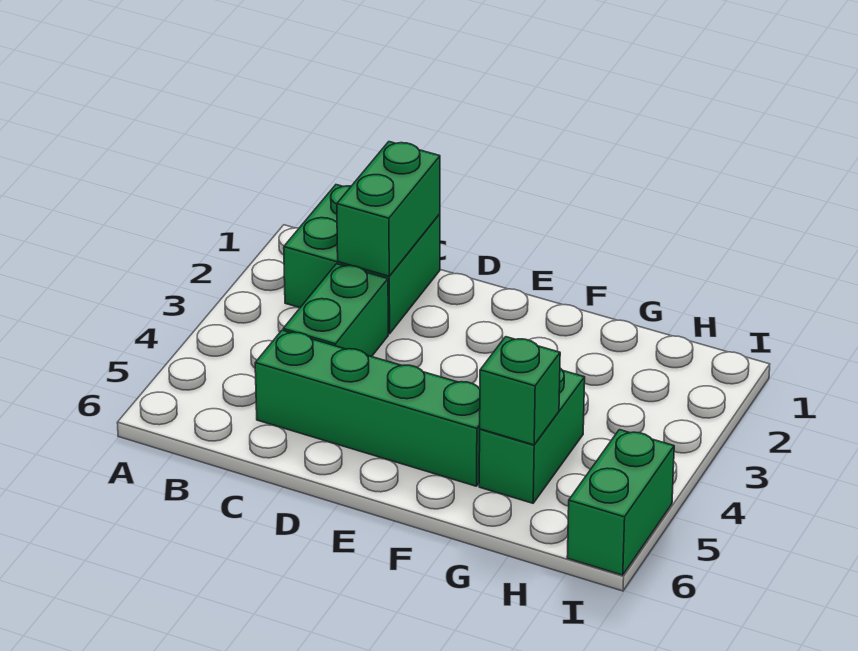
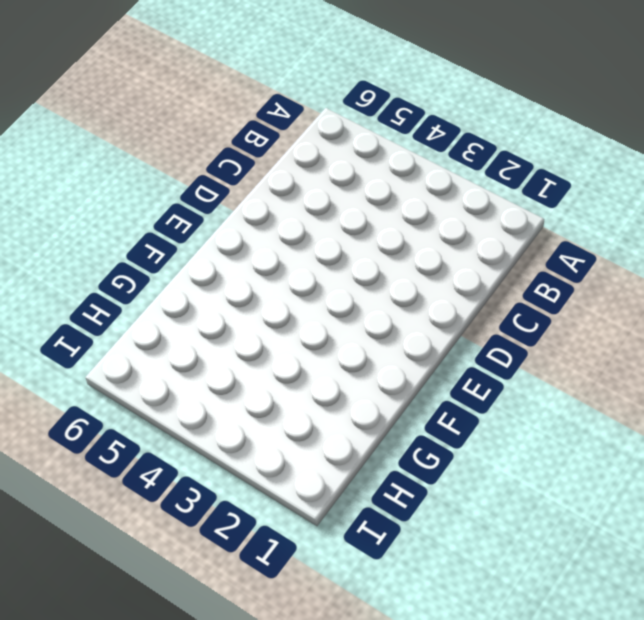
none -> green brick B1:C2 level 1
none -> green brick C3:C4 level 1

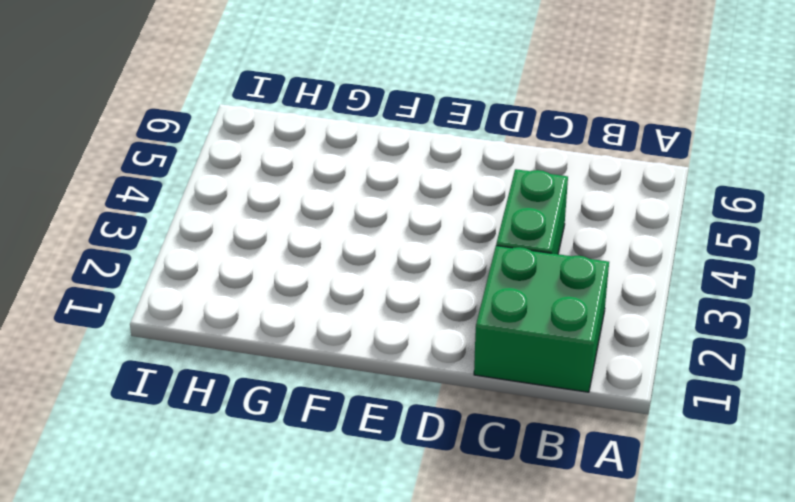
none -> green brick C5:F5 level 1
none -> green brick G4:G5 level 1

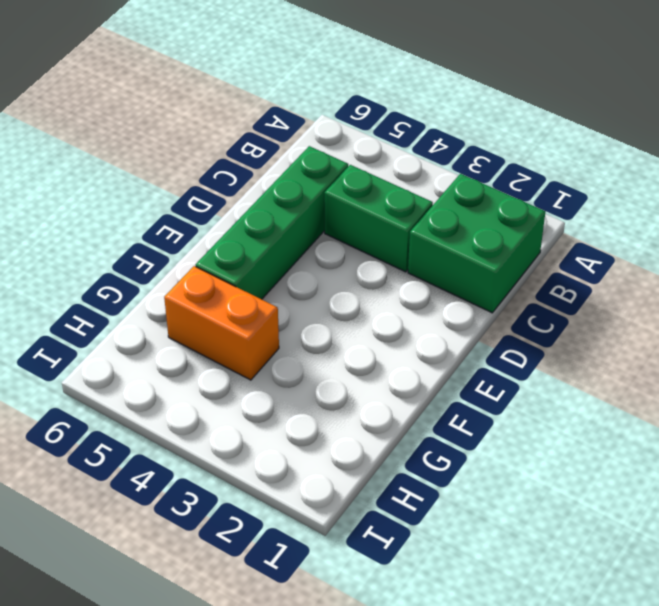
orange brick G4:G5 level 1 -> green brick G4:G5 level 1
none -> green brick I5:I6 level 1
none -> green brick C1:C2 level 2

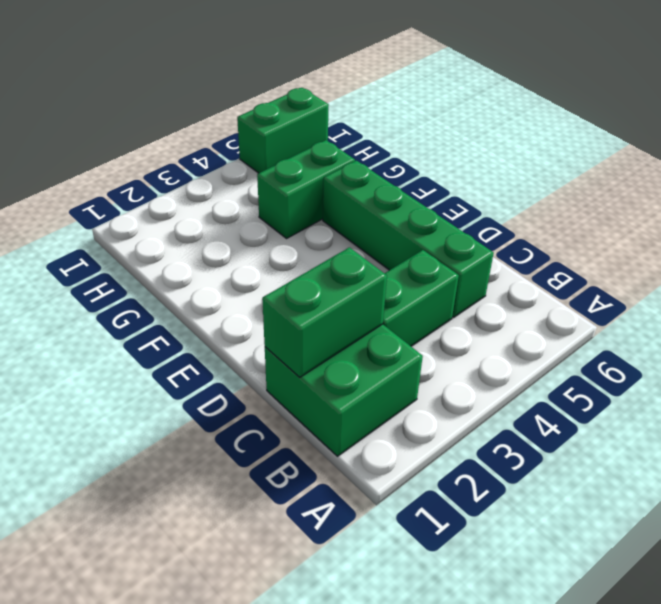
none -> green brick G5 level 2

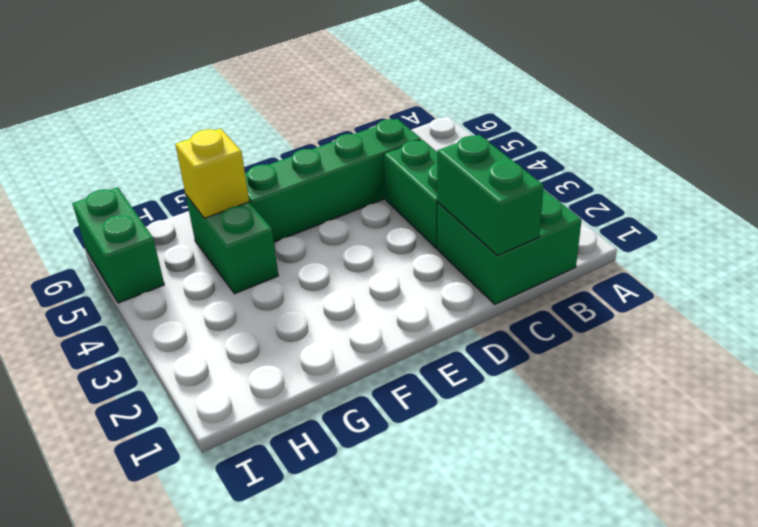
yellow brick G5 level 2 -> green brick G5 level 2

